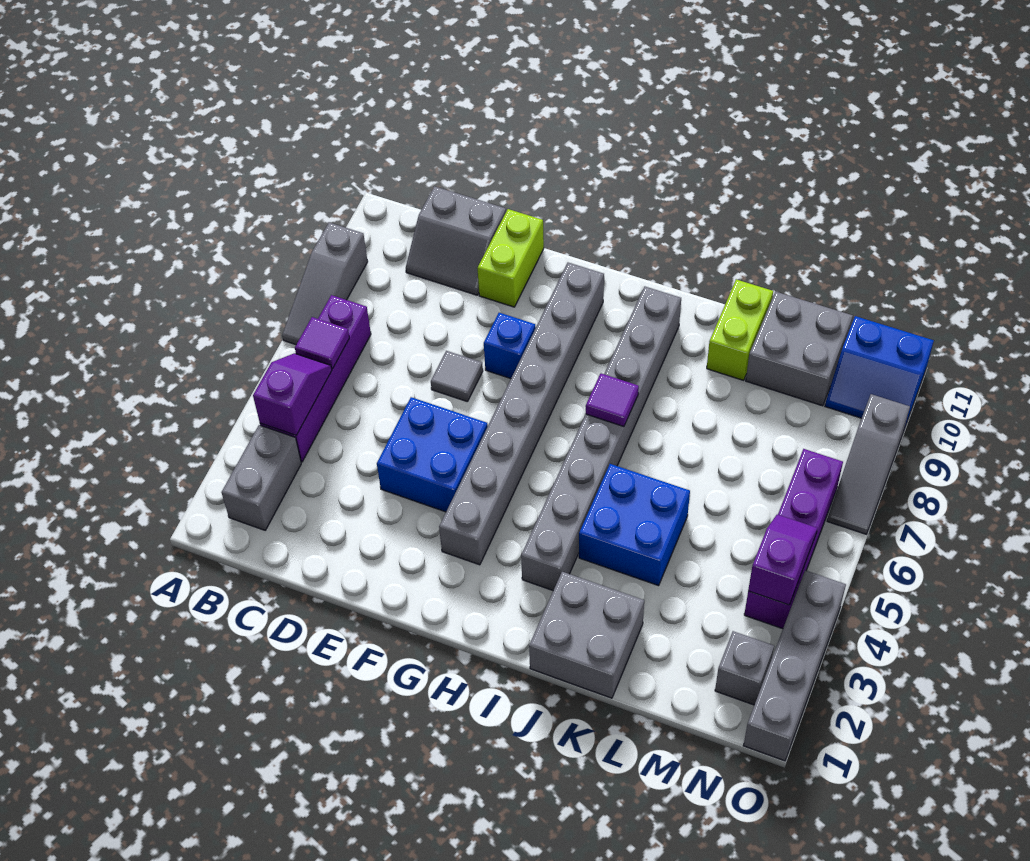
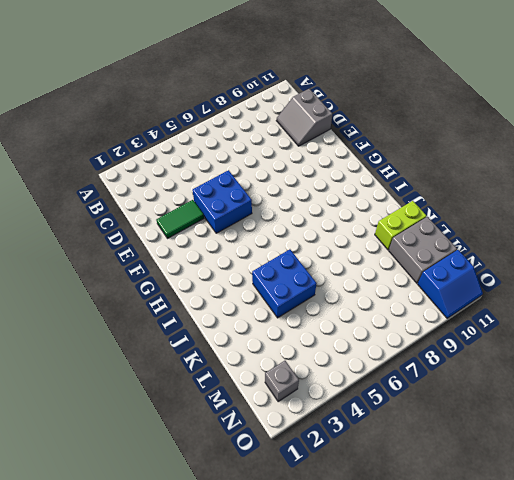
green tile E2:E3 level 1 -> none
blue slope N10:O11 level 1 top N -> blue slope N10:O11 level 1 top 11
none -> grey slope A7:A9 level 1 top 9
none -> grey brick B2:B3 level 1
none -> purple brick B4:B7 level 1

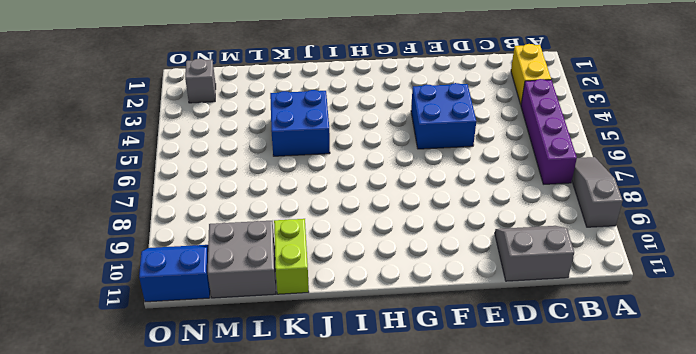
yellow brick B2:B3 level 1 -> grey brick B2:B3 level 1
none -> grey tile E7 level 1
none -> lime brick E10:E11 level 1
none -> blue brick F8 level 1

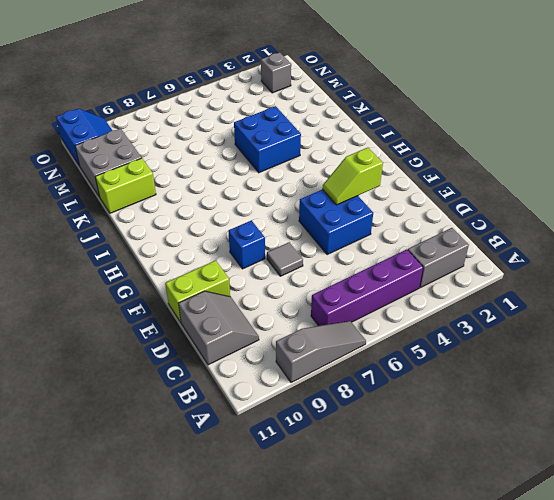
lime slope F3:F4 level 2 top 3 -> none
none -> grey brick G3:G10 level 1
none -> grey brick I3:I10 level 1
none -> grey brick J1:K2 level 1

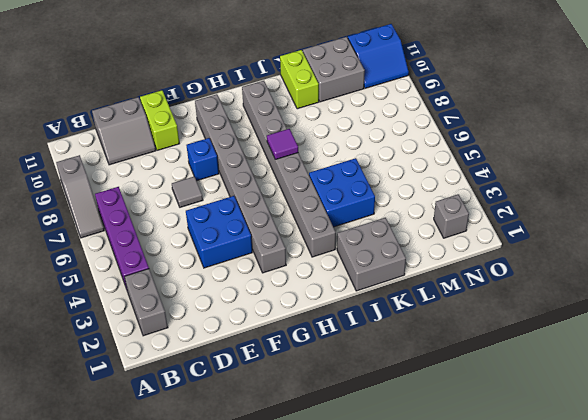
none -> purple brick N4:N7 level 1
none -> grey brick O1:O4 level 1
none -> grey slope O7:O9 level 1 top 9

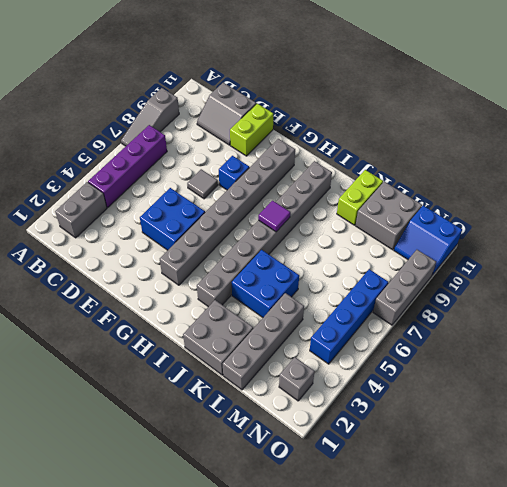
grey brick L1:L4 level 1 -> grey brick O1:O4 level 1
blue brick N4:N7 level 1 -> purple brick N4:N7 level 1
grey brick O7:O9 level 1 -> grey slope O7:O9 level 1 top 9
none -> purple slope B4:B5 level 2 top 4
none -> purple tile B6 level 2
none -> purple slope N4:N5 level 2 top 4

